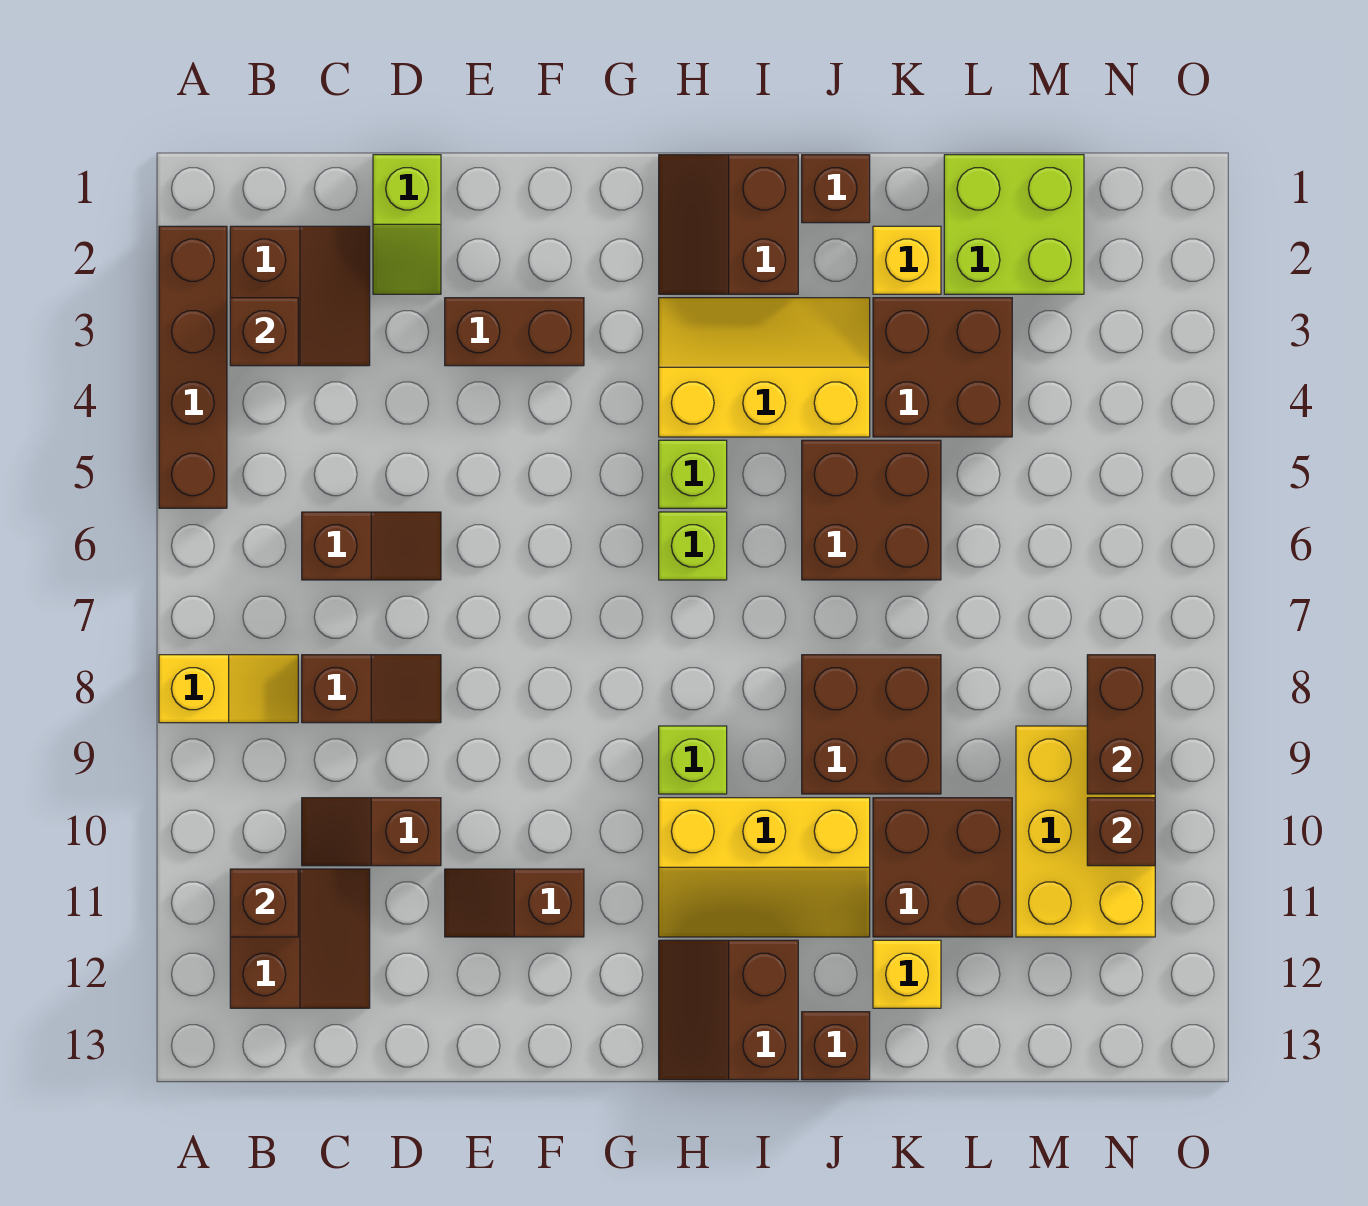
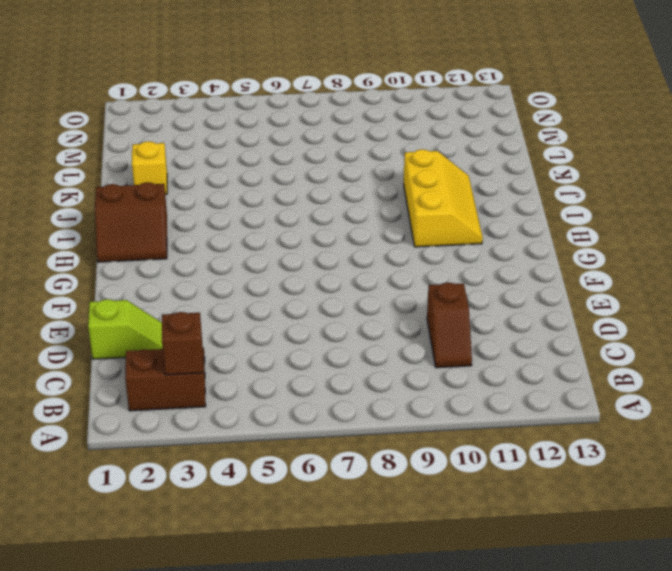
none -> brown brick A2:A5 level 1
none -> yellow slope A8:B8 level 1 top A
none -> brown slope B11:C12 level 1 top B
none -> brown slope C6:D6 level 1 top C

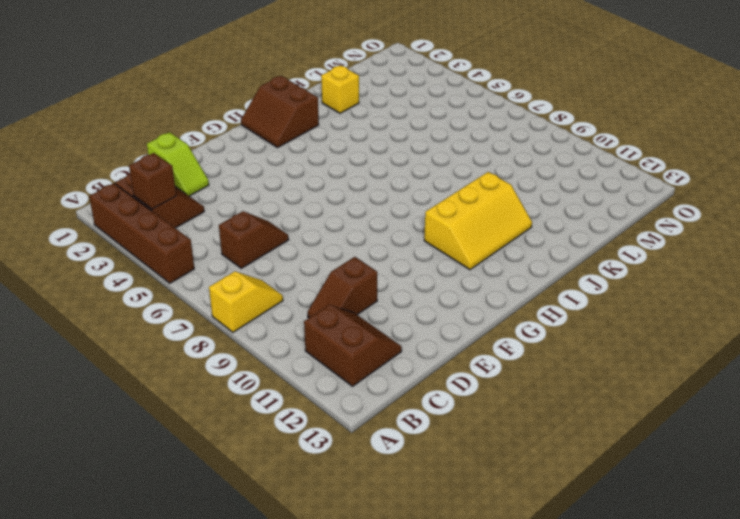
none -> brown slope C8:D8 level 1 top C
none -> brown brick E3:F3 level 1
none -> brown slope E11:F11 level 1 top F
none -> yellow slope H3:J4 level 1 top 4

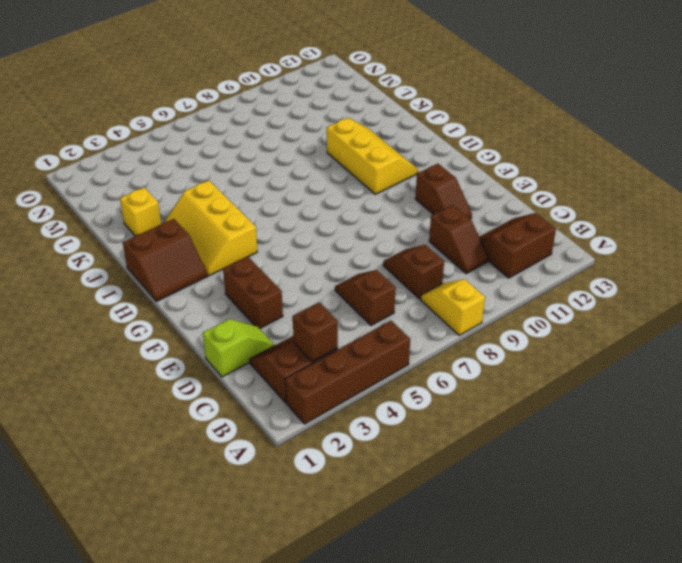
none -> lime brick H5 level 1
none -> lime brick H6 level 1
none -> lime brick H9 level 1
none -> brown slope H12:I13 level 1 top I

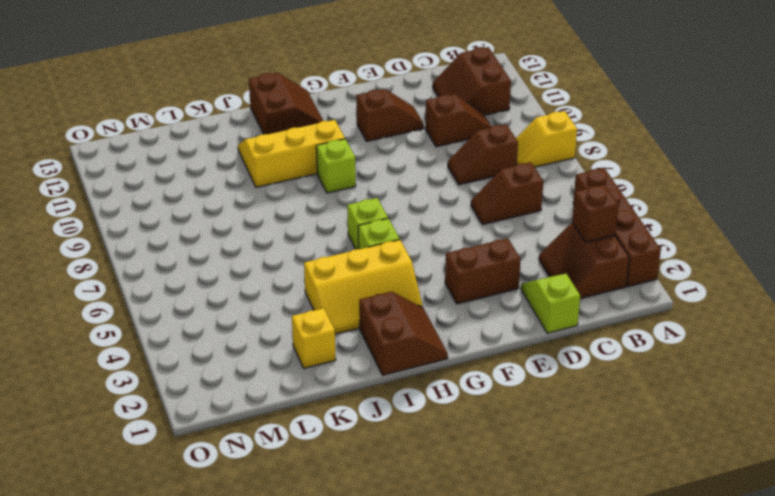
none -> brown brick J1 level 1
none -> brown brick J5:K6 level 1
none -> brown brick J8:K9 level 1
none -> brown brick J13 level 1

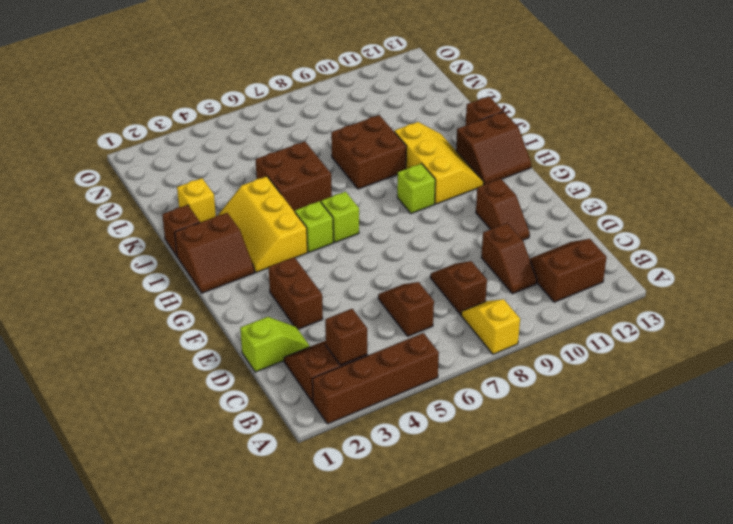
none -> brown brick K3:L4 level 1
none -> brown brick K10:L11 level 1
none -> yellow brick K12 level 1
none -> lime brick L1:M2 level 1

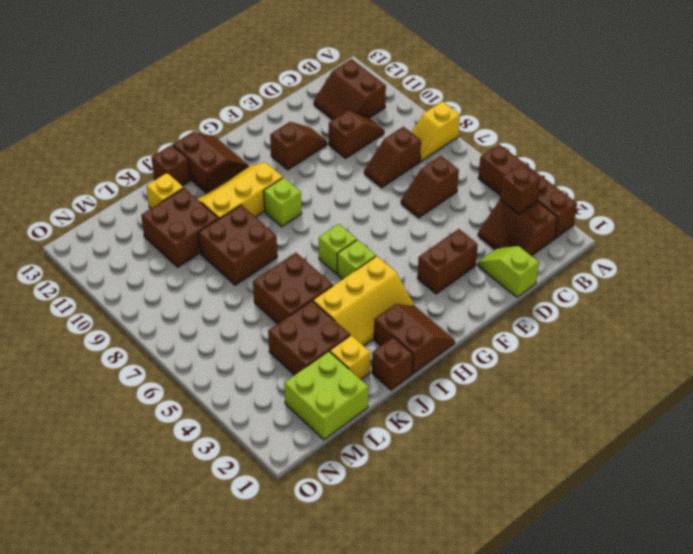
none -> yellow brick M9:N11 level 1
none -> brown brick B11 level 2
none -> brown brick N8:N9 level 2
none -> brown brick N10 level 2

